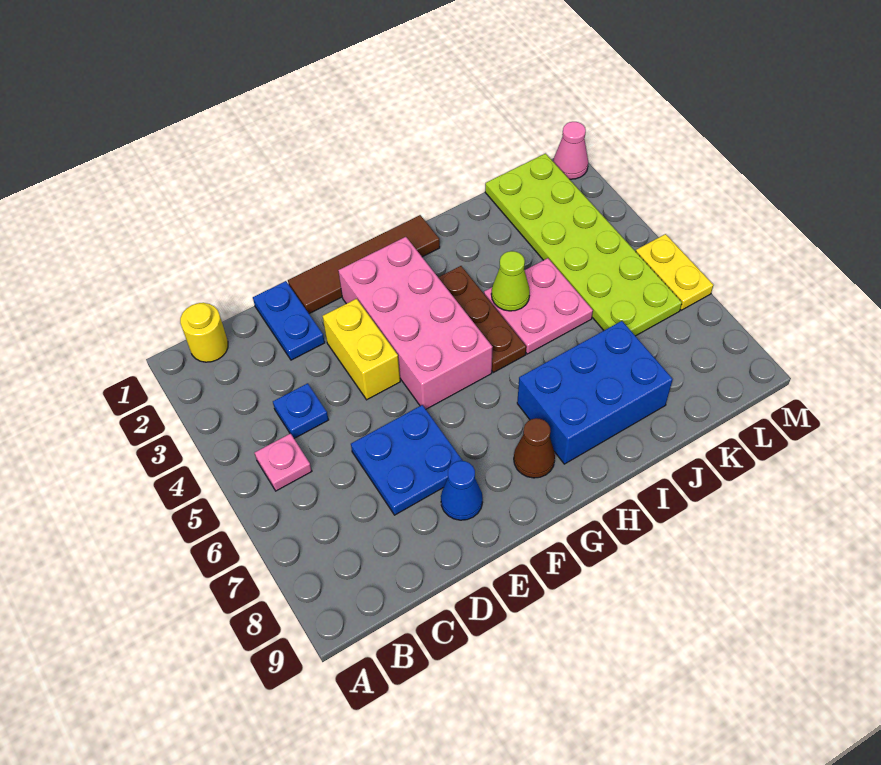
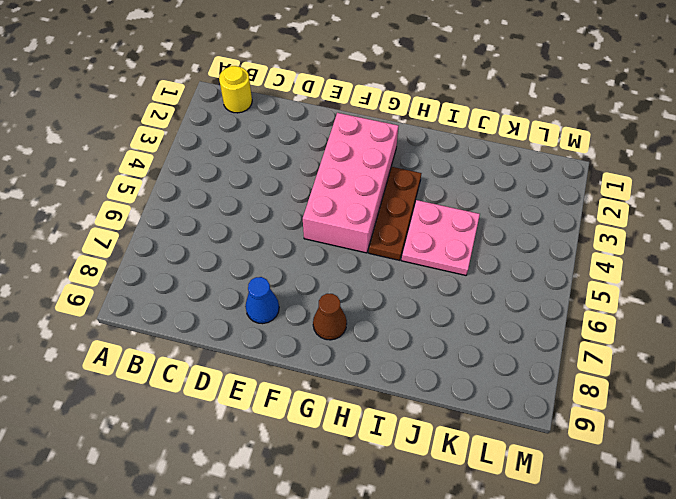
none -> pink plate B5 level 1
none -> blue plate C4 level 1
none -> blue plate D1:D2 level 1

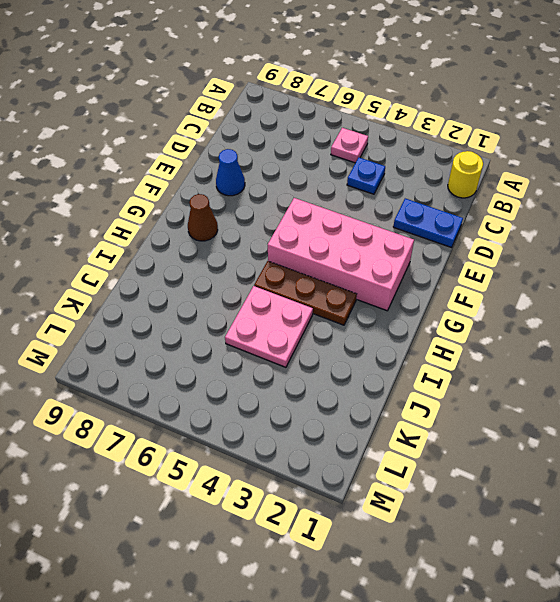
none -> blue plate D6:E7 level 1
none -> brown tile E1:H1 level 1
none -> yellow brick E3:E4 level 1

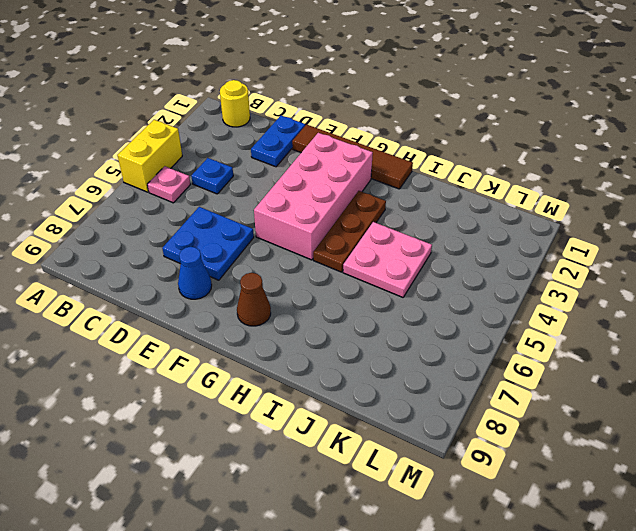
yellow brick A4:A5 level 1 -> yellow brick E3:E4 level 1
none -> blue brick H7:J8 level 1
none -> lime plate K1:L6 level 1
none -> pink cone M1 level 1

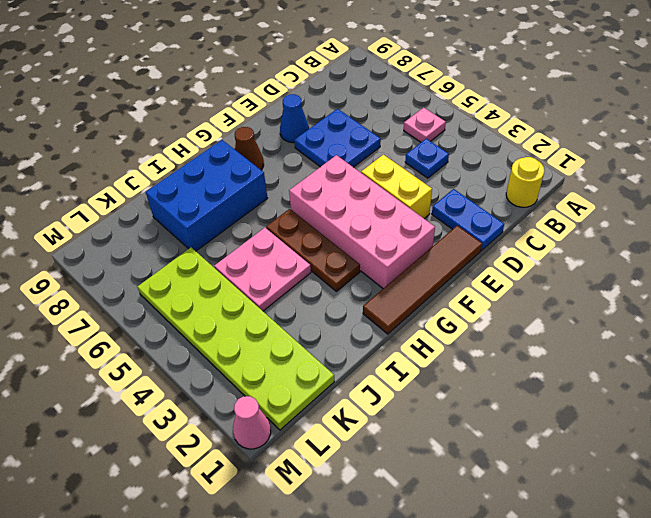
none -> yellow plate M5:M6 level 1
none -> lime cone I4 level 2

